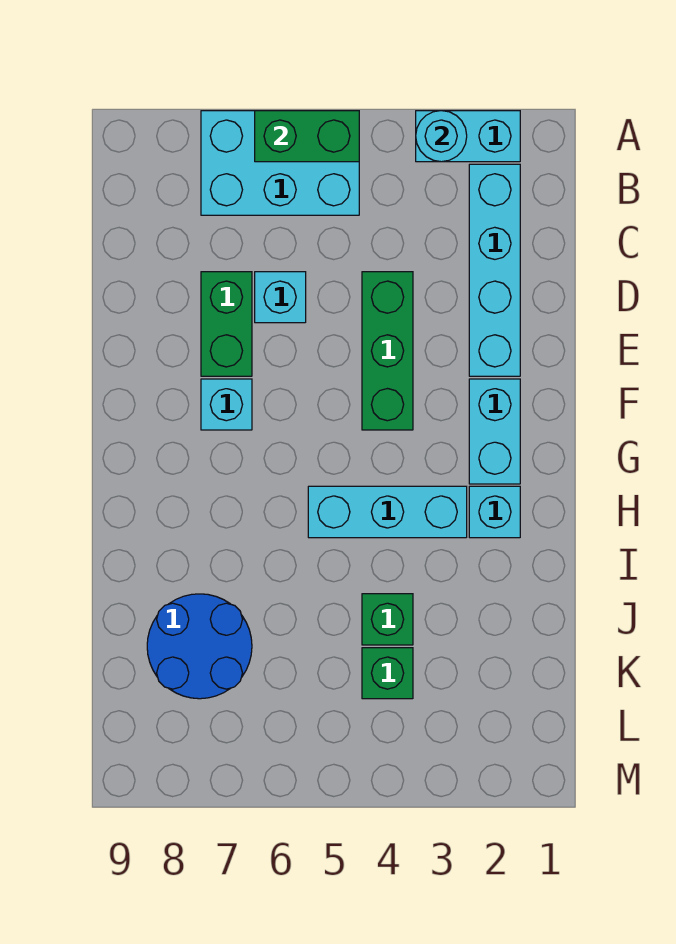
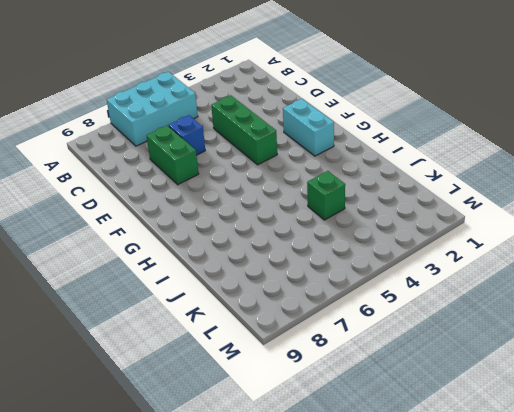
blue brick D6 level 1 -> cyan brick D6 level 1
none -> cyan brick A2:A3 level 1
none -> cyan brick B2:E2 level 1
none -> cyan brick F7 level 1

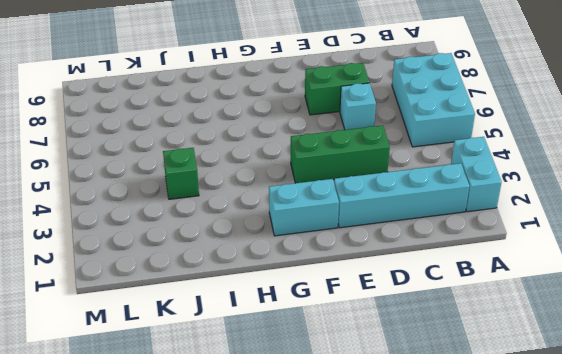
none -> cyan brick F7 level 1
none -> cyan brick H2 level 1
none -> cyan brick H3:H5 level 1

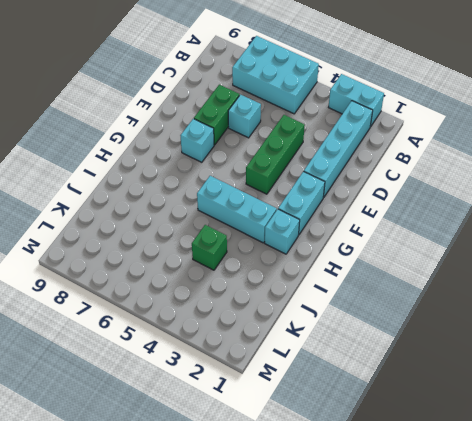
none -> blue round brick J7:K8 level 1
none -> green brick K4 level 1
none -> cyan round brick A3 level 2

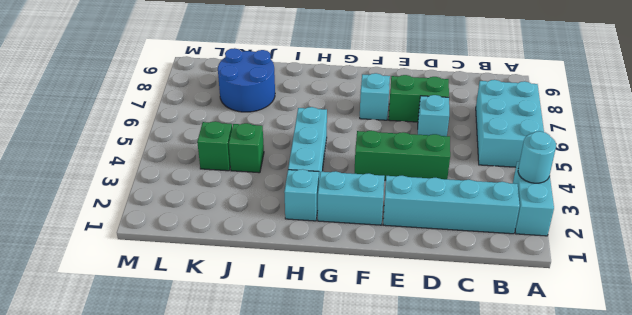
none -> green brick A5:A6 level 2

